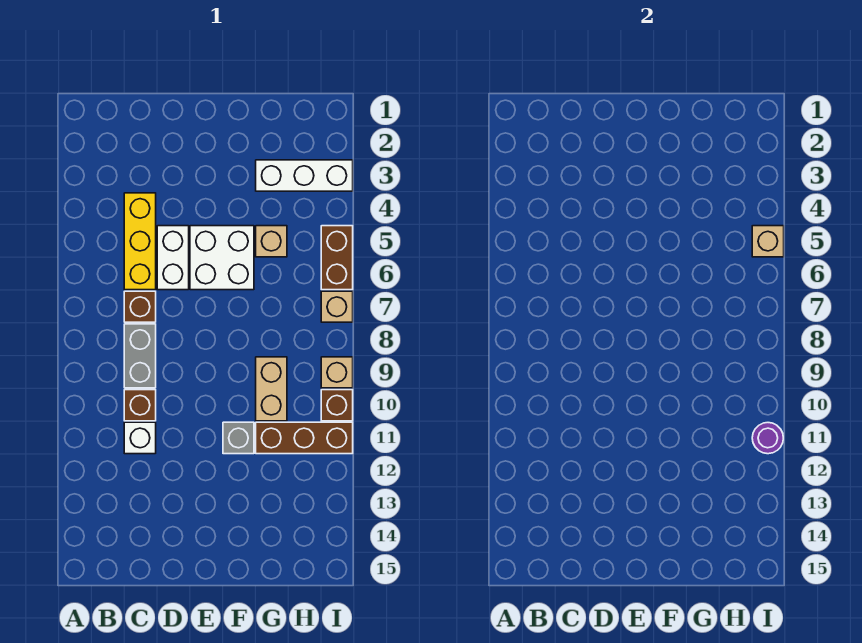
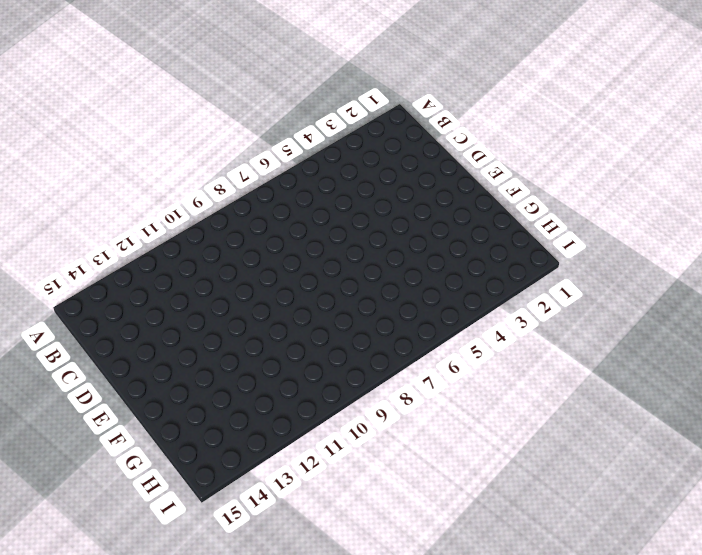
none -> yellow brick C4:C6 level 1
none -> brown brick C7 level 1
none -> grey brick C8:C9 level 1

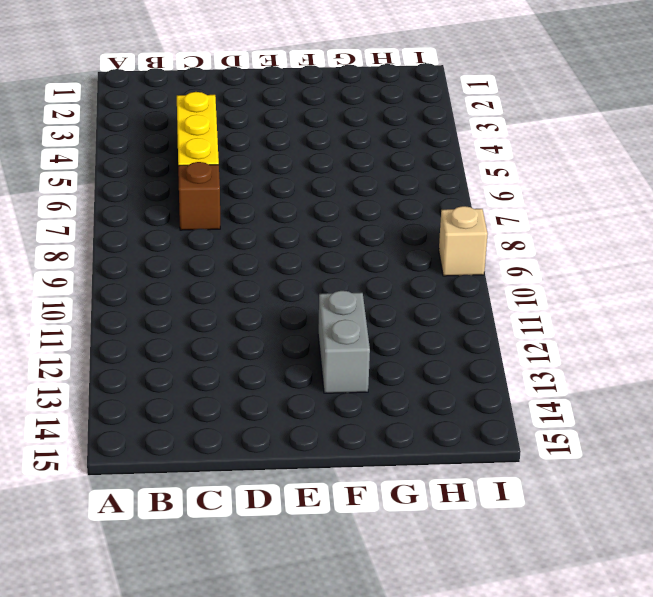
grey brick F12:F13 level 1 -> grey brick C8:C9 level 1
none -> brown brick C10 level 1
none -> white brick C11 level 1
none -> white brick D5:D6 level 1

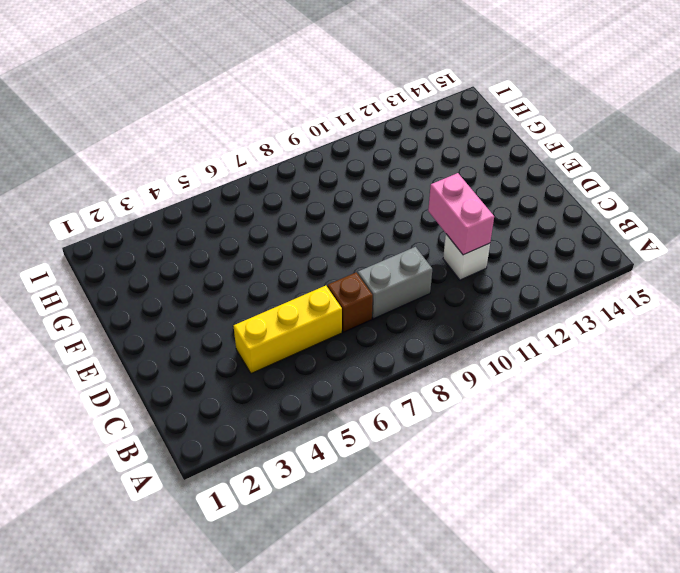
pink brick C11:D11 level 2 -> none
none -> brown brick C10 level 1
none -> white brick D5:D6 level 1
none -> white brick E5:F6 level 1

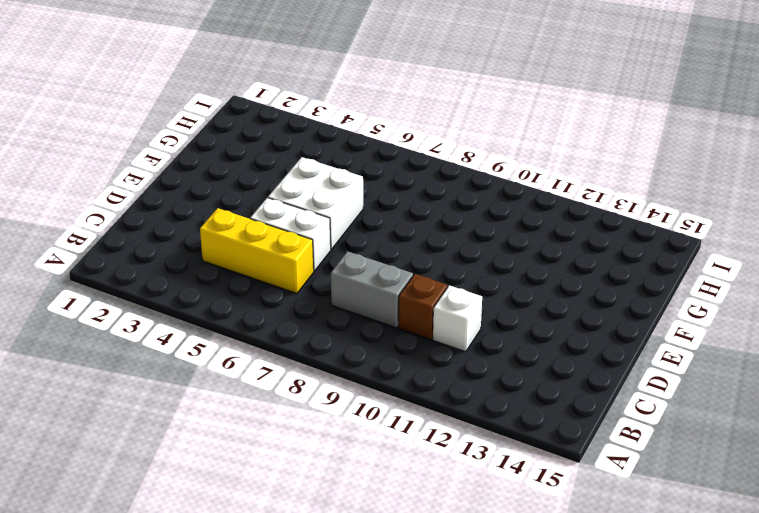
none -> brown brick C7 level 1
none -> grey brick F11 level 1
none -> white brick G3:I3 level 1

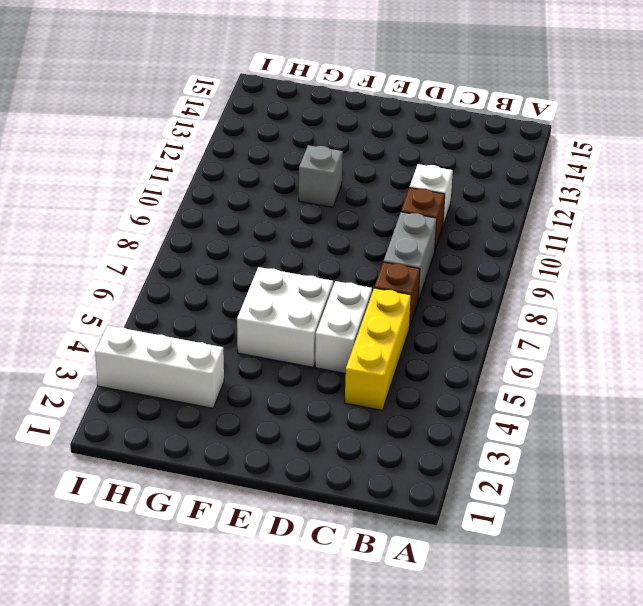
none -> tan brick G5 level 1
none -> tan brick G9:G10 level 1
none -> brown brick G11:I11 level 1

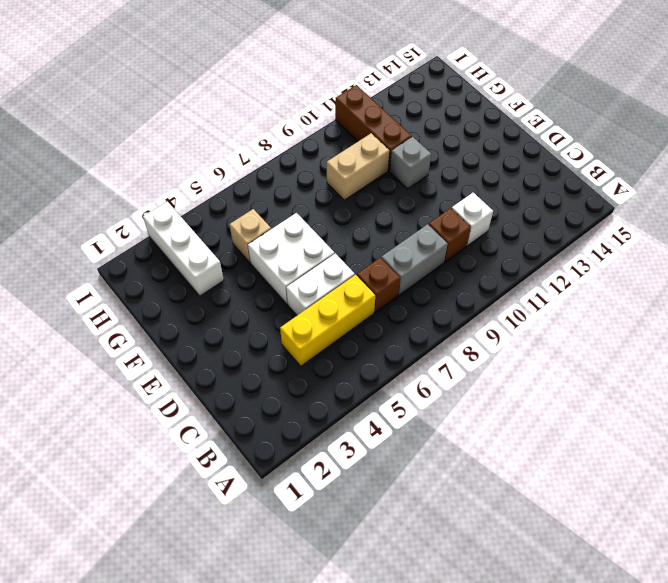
none -> brown brick I5:I6 level 1
none -> tan brick I7 level 1
none -> tan brick I9 level 1

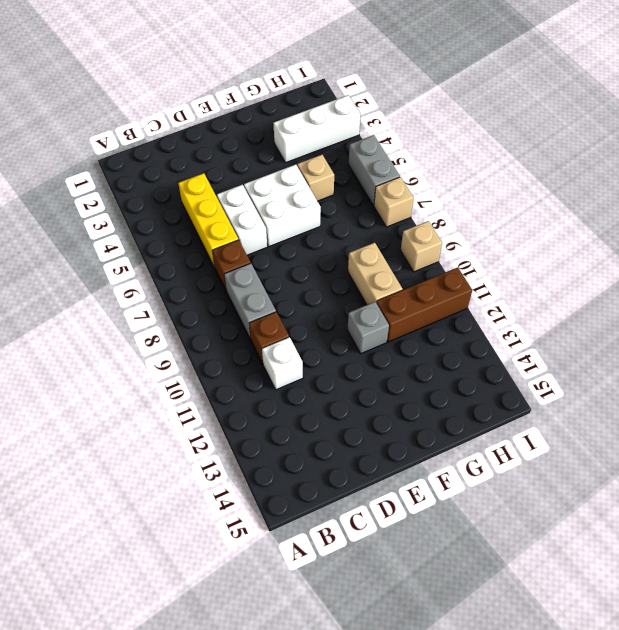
grey brick I5:I6 level 1 -> brown brick I5:I6 level 1
none -> brown brick I10 level 1
none -> tan brick I5 level 2
none -> purple round brick I11 level 2

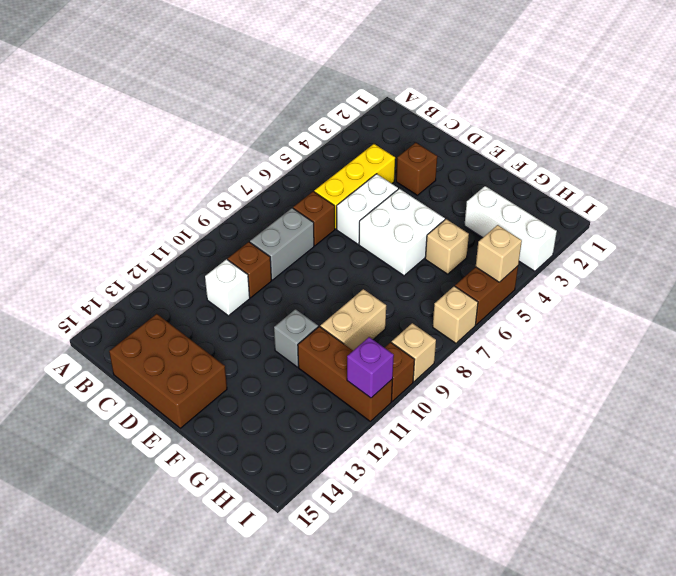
brown brick C14:E15 level 1 -> none
brown brick D3 level 1 -> none
purple brick I11 level 2 -> purple round brick I11 level 2

